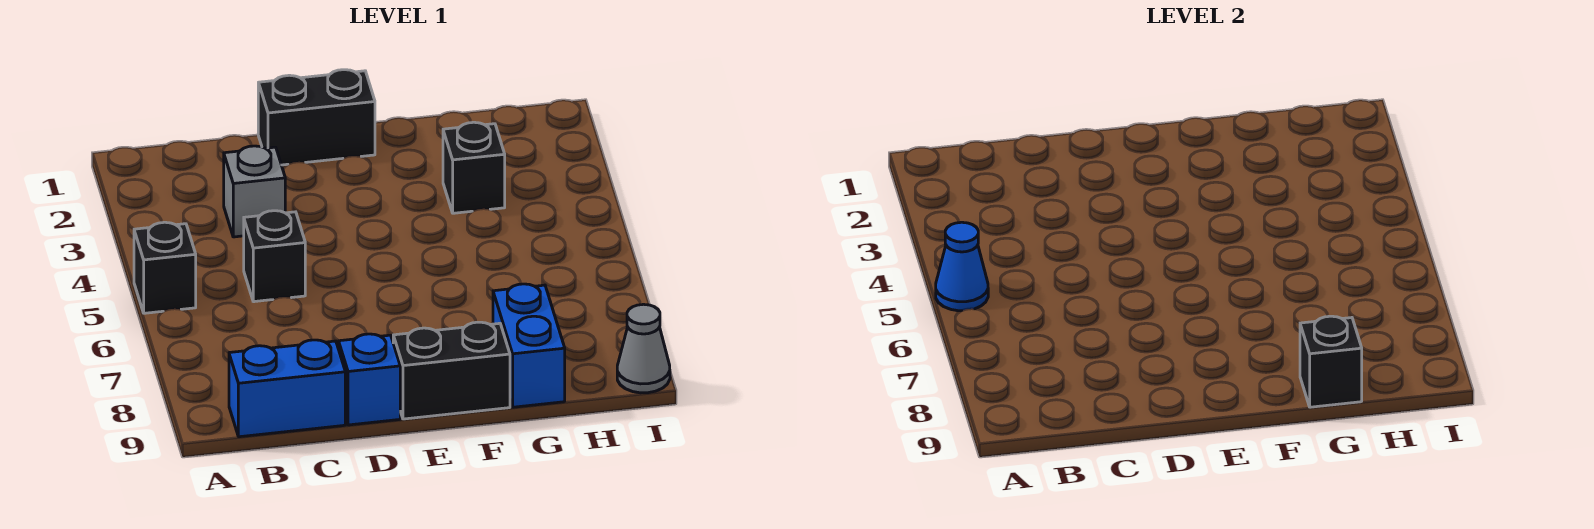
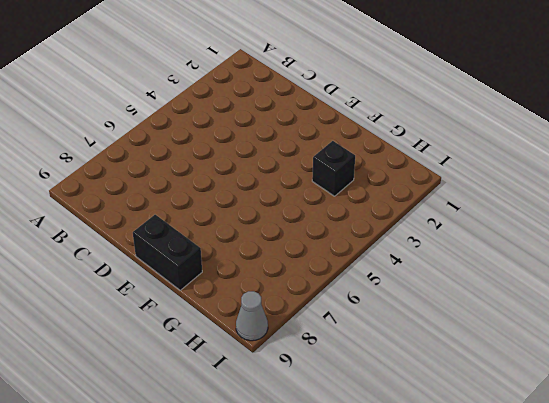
none -> black brick A5 level 1
none -> blue brick B9:C9 level 1
none -> grey brick C3 level 1

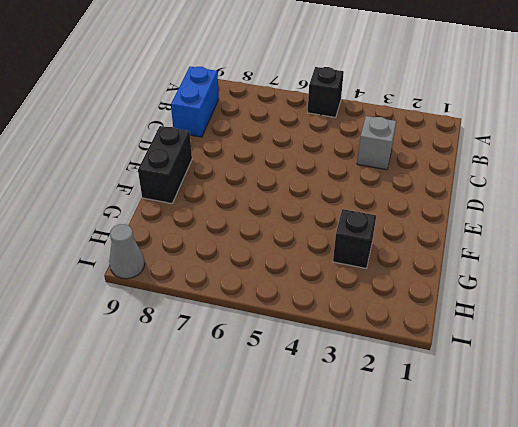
none -> black brick C5 level 1
none -> black brick D1:E1 level 1
none -> blue brick D9 level 1

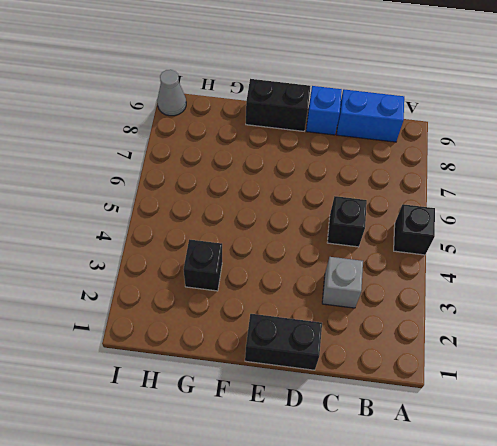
none -> blue brick G8:G9 level 1
none -> blue cone A5 level 2
none -> black brick G9 level 2

